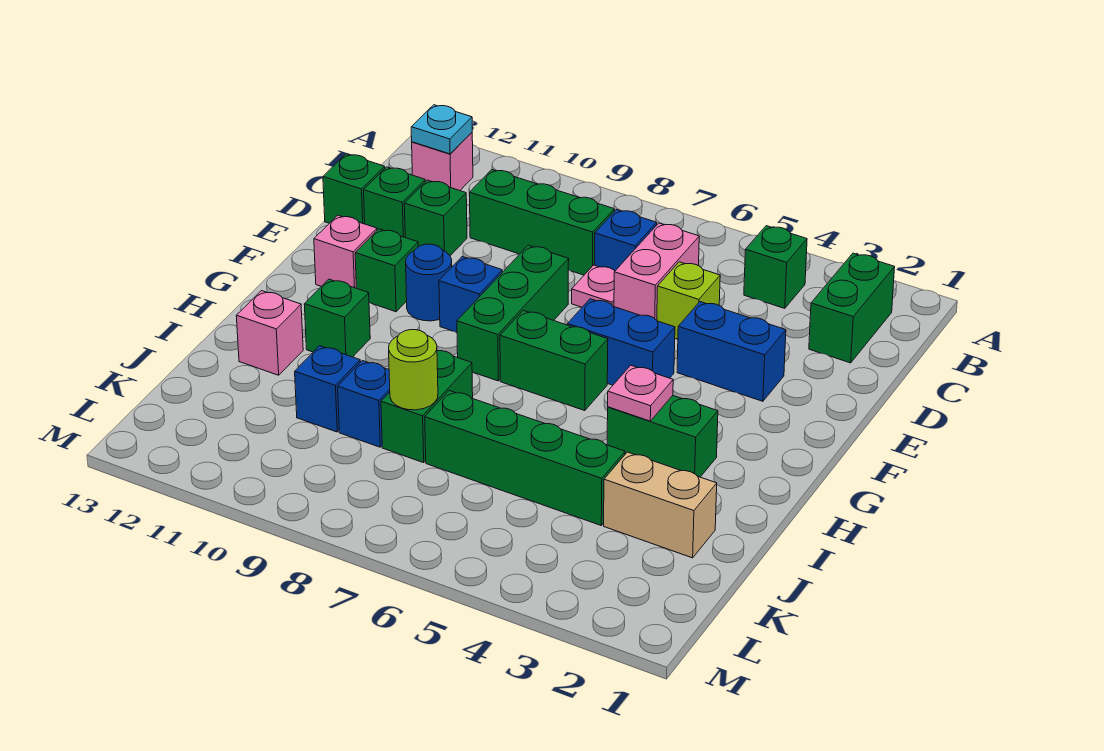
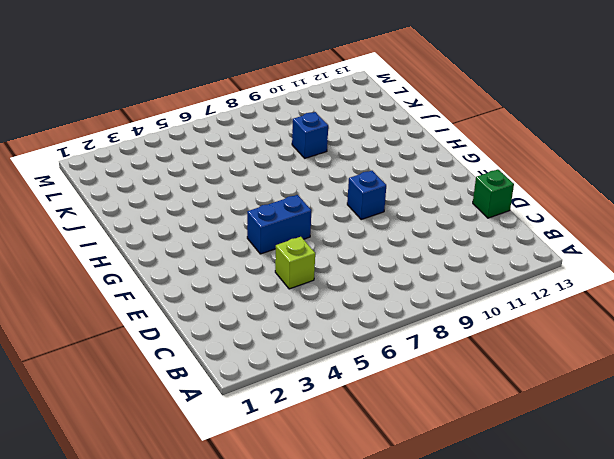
none -> green brick B2:C2 level 1
none -> green brick B4 level 1
none -> pink brick B12 level 1
none -> pink brick C6:D6 level 1

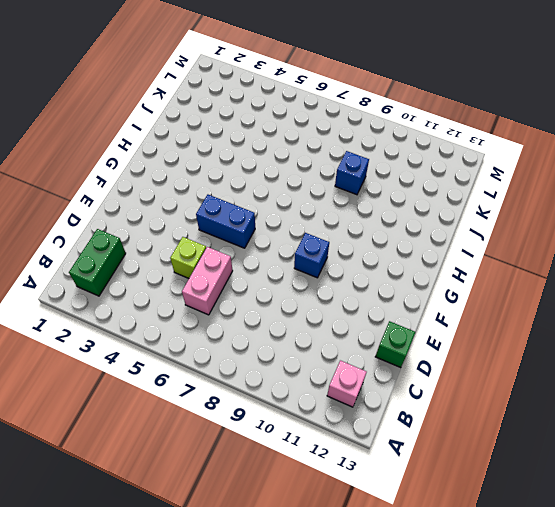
none -> green brick B4 level 1
none -> blue brick C7 level 1
none -> green brick C8:C10 level 1
none -> pink plate D7 level 1

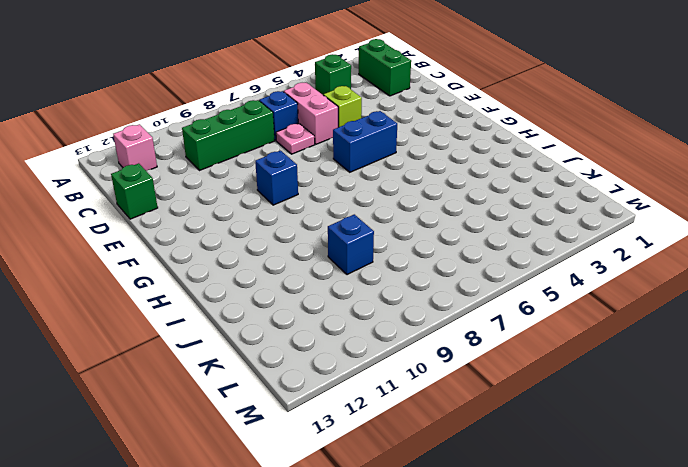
none -> green brick D11 level 1
none -> green brick D12 level 1
none -> blue brick E3:E4 level 1
none -> green brick E8:G8 level 1

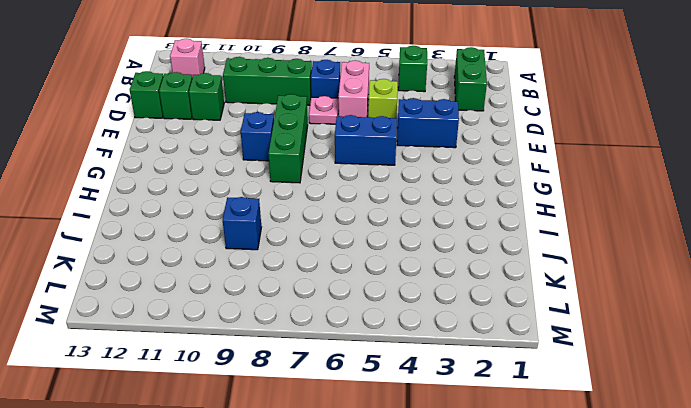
none -> blue round brick F10 level 1
none -> green brick F11 level 1
none -> pink brick F12 level 1
none -> green brick G6:G7 level 1

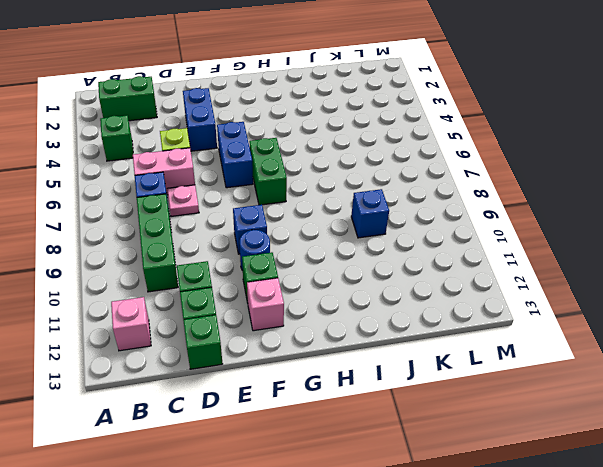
none -> green brick E8:G8 level 1
none -> green brick H3:H4 level 1
none -> green brick H11 level 1
none -> green brick I8:J8 level 1

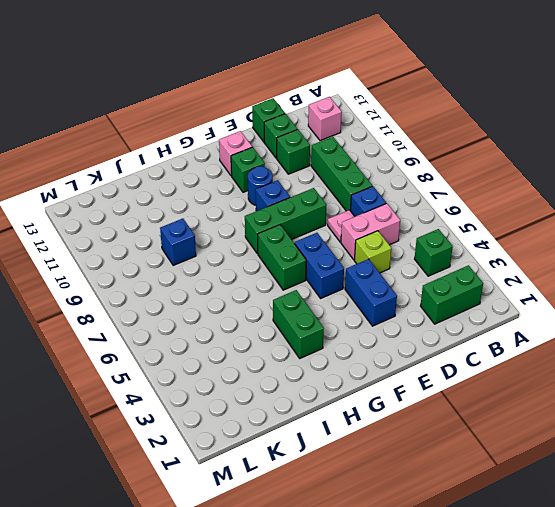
none -> green brick H11 level 1
none -> green brick I8:J8 level 1
none -> pink brick I12 level 1
none -> tan brick J2:J3 level 1

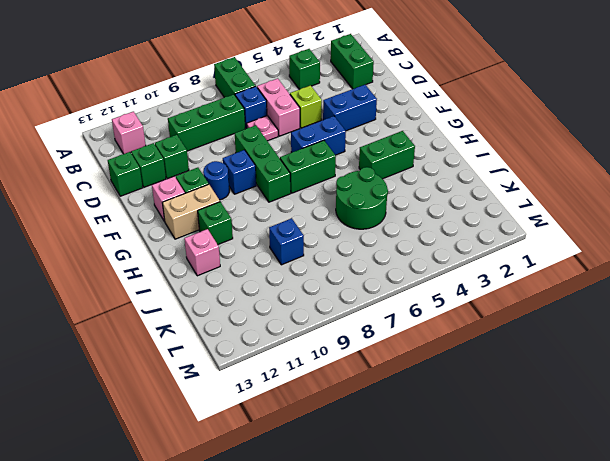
green brick A7:B7 level 1 -> green brick I8:J8 level 1
tan brick G11:G12 level 1 -> tan brick J2:J3 level 1
green round brick I5:J6 level 1 -> green brick J4:J7 level 1
none -> blue brick J10 level 1
none -> cyan plate B12 level 2
none -> pink plate H4 level 2
none -> lime round brick J8 level 2

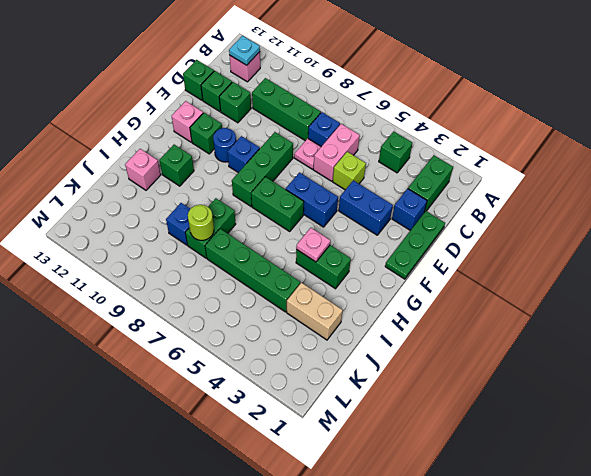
green plate D1:F1 level 1 -> none
blue brick D2 level 1 -> blue brick J10 level 1

